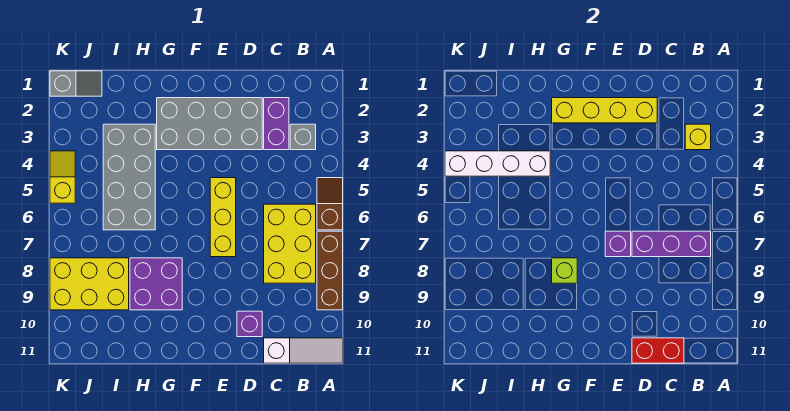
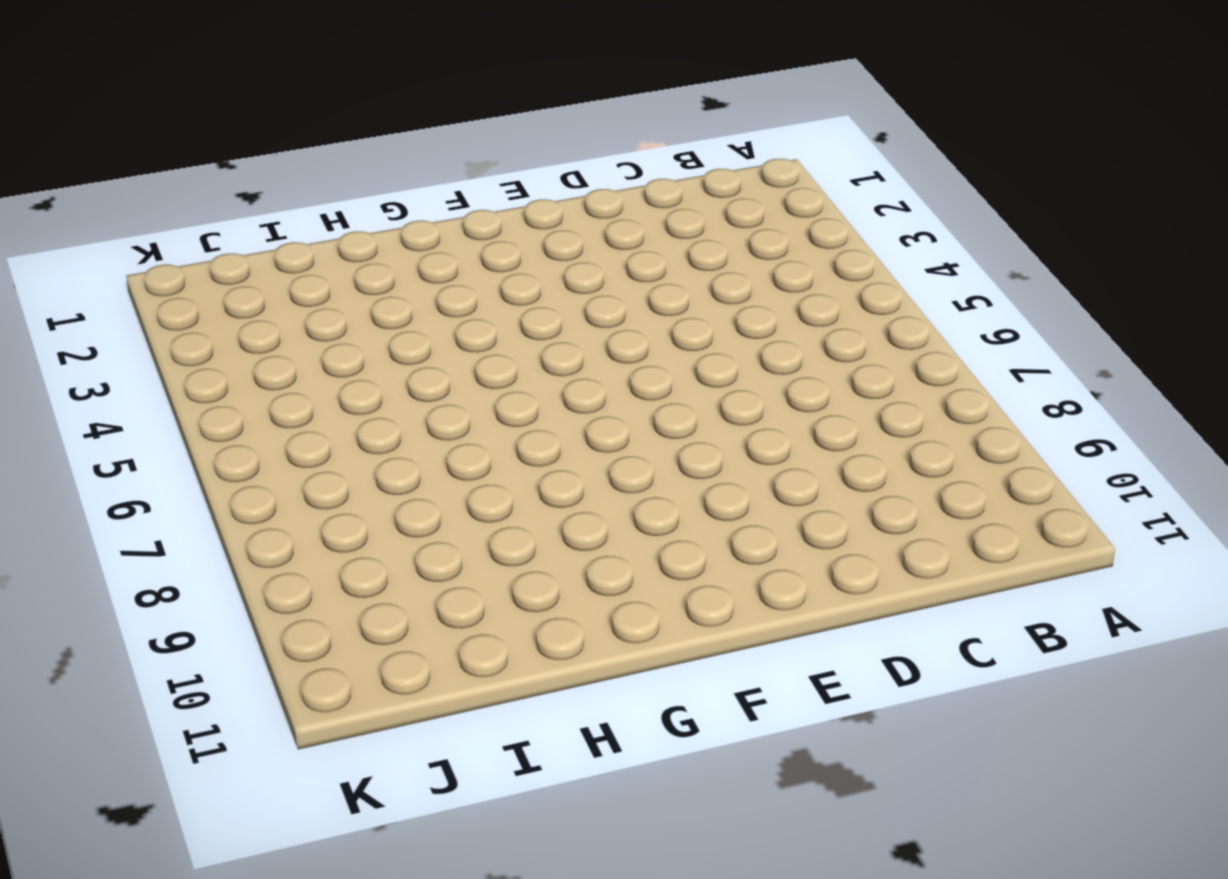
none -> brown slope A5:A6 level 1 top 6
none -> brown brick A7:A9 level 1
none -> white slope A11:C11 level 1 top C

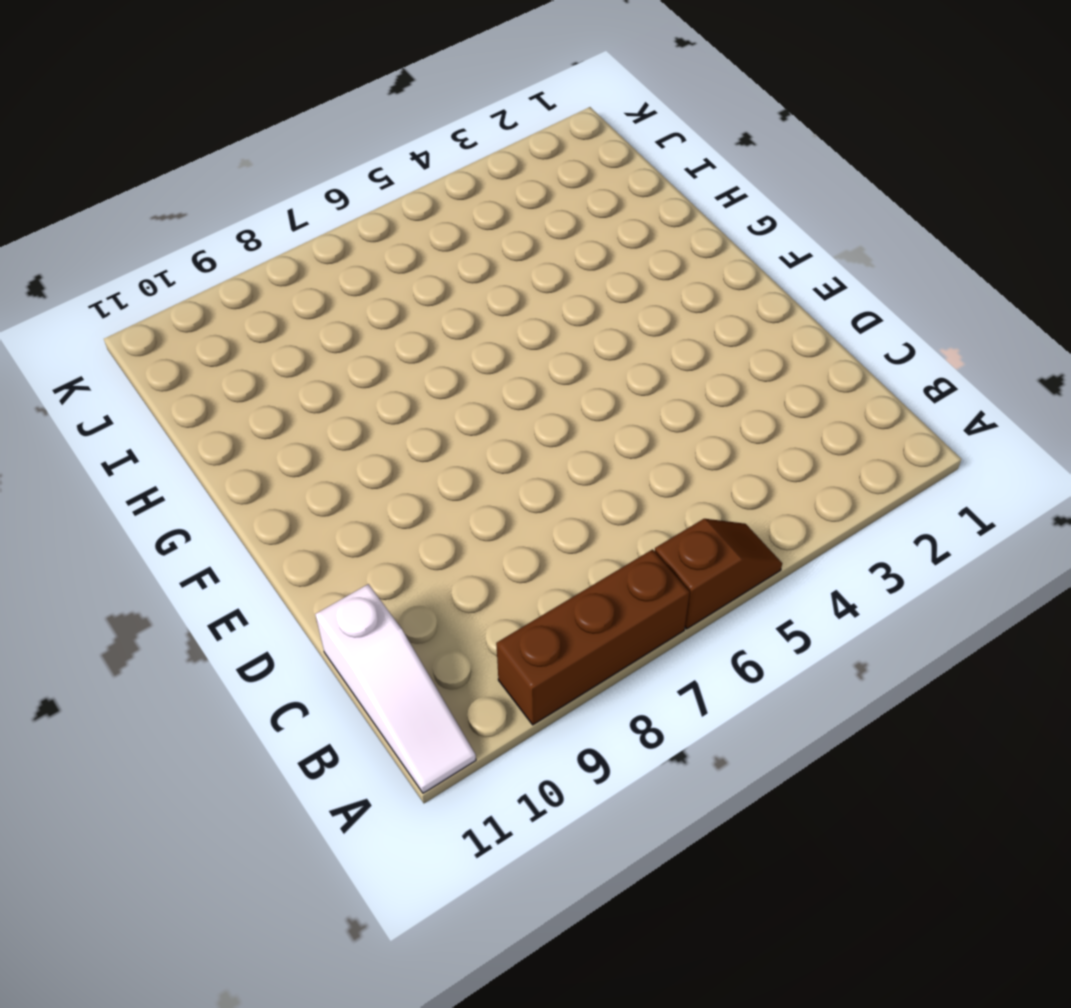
none -> grey brick B3 level 1
none -> yellow brick B6:C8 level 1
none -> purple brick C2:C3 level 1

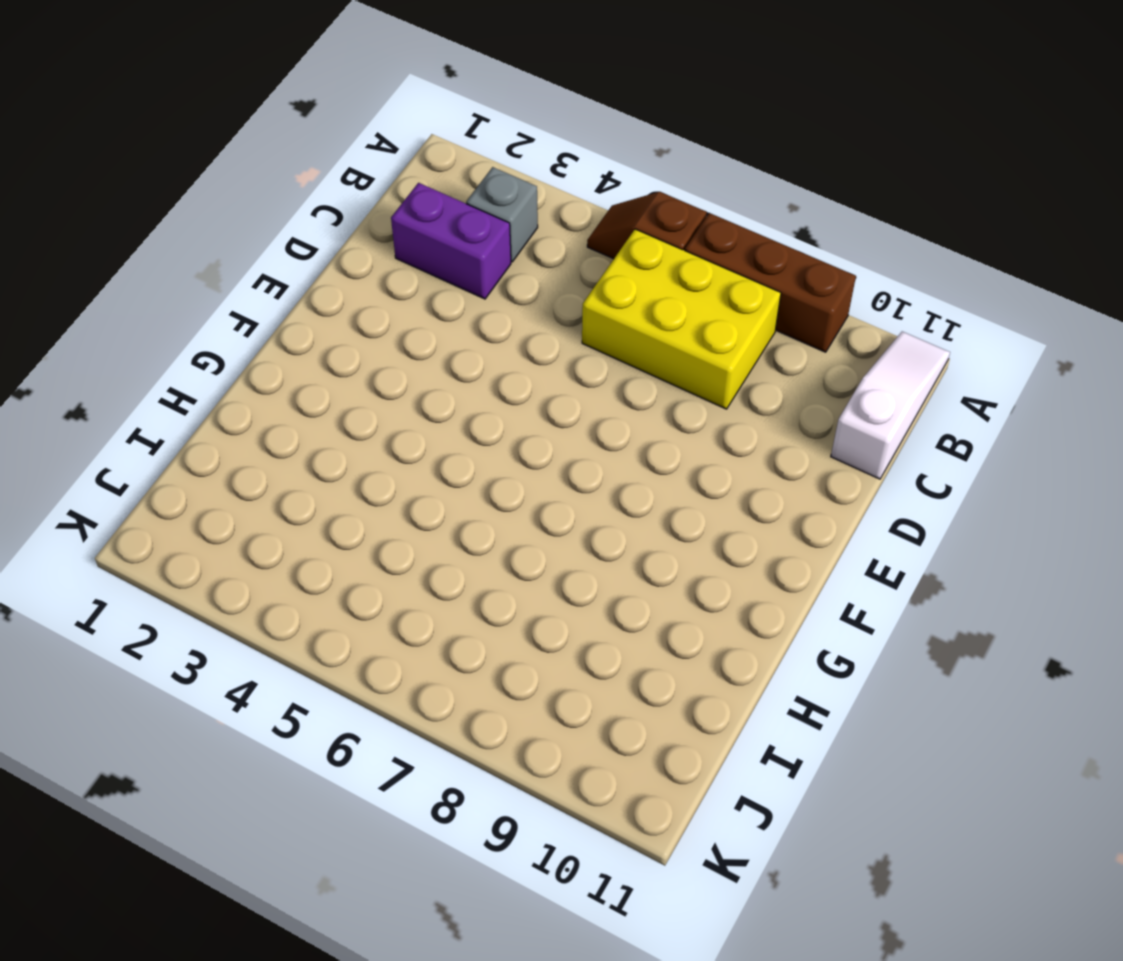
none -> grey brick D2:G3 level 1
none -> purple brick D10 level 1
none -> yellow brick E5:E7 level 1

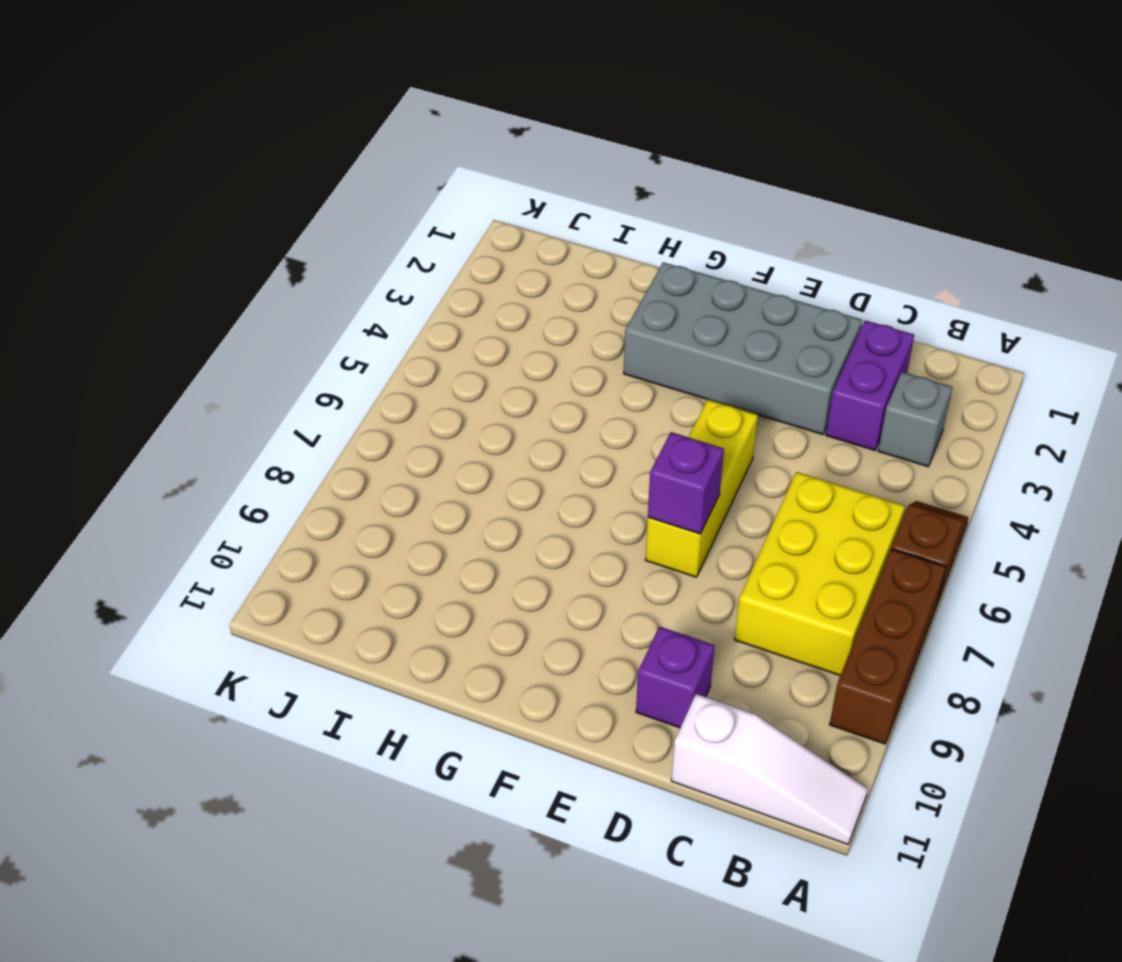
none -> purple brick G8:H9 level 1
none -> grey brick H3:I6 level 1
none -> yellow brick I8:K9 level 1

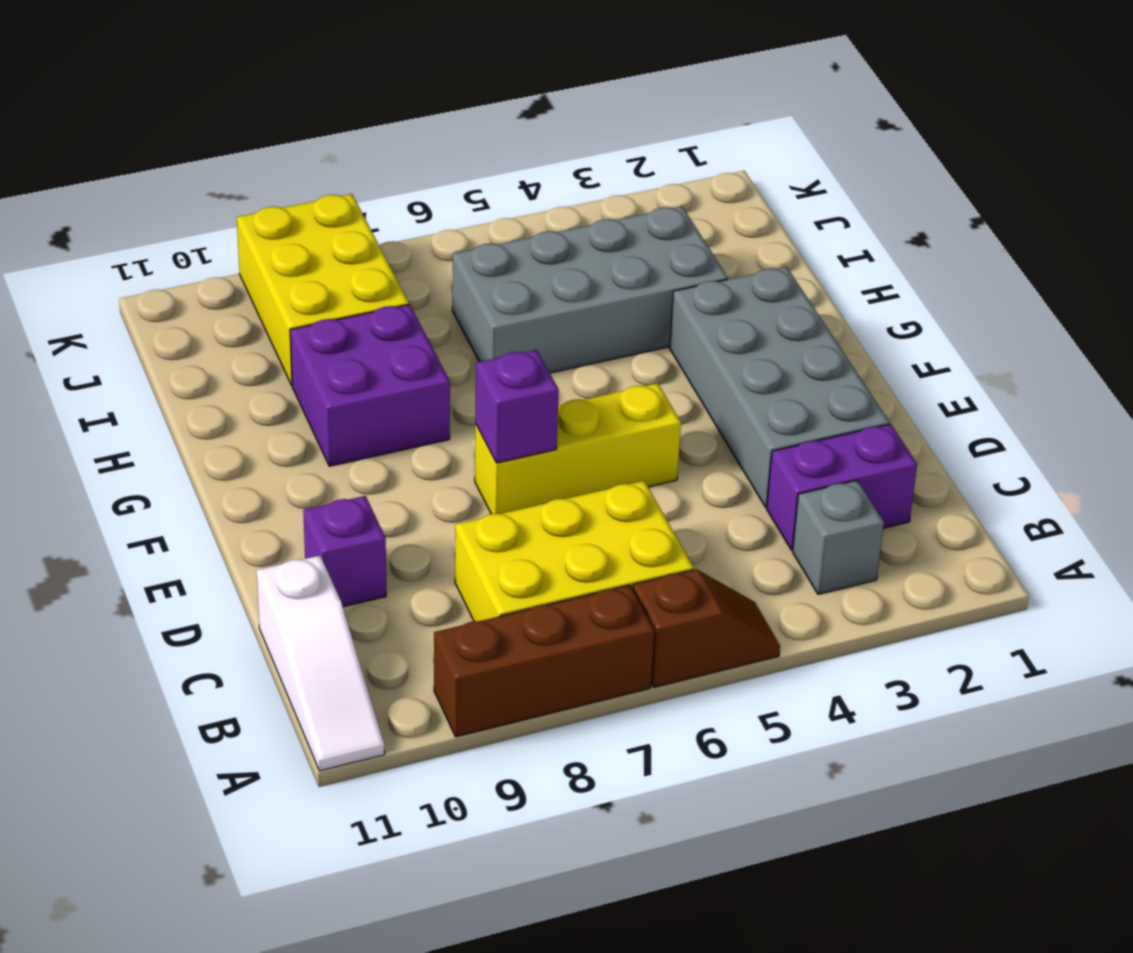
none -> grey slope J1:K1 level 1 top K
none -> yellow slope K4:K5 level 1 top 5
none -> yellow brick B3 level 2

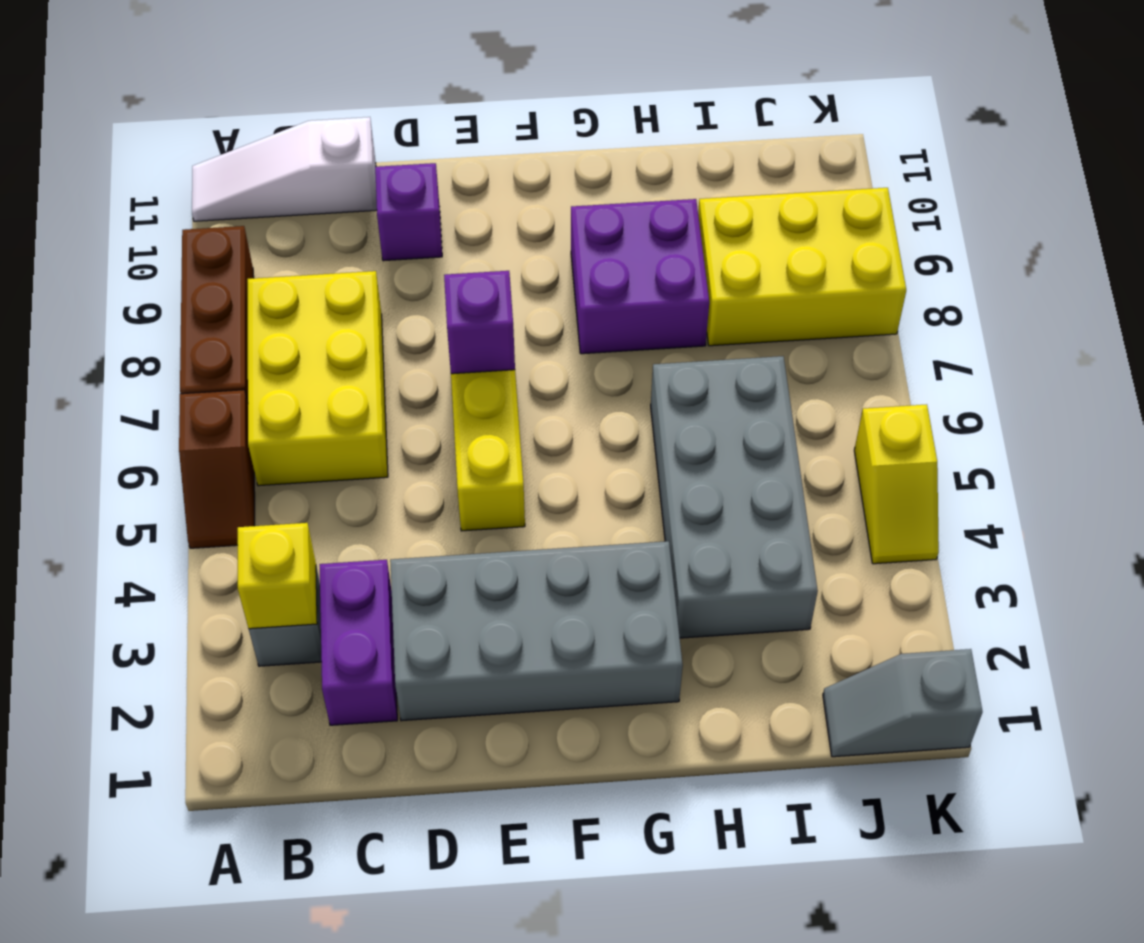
none -> purple brick B7:D7 level 2
none -> red brick C11:D11 level 2
none -> yellow brick D2:G2 level 2

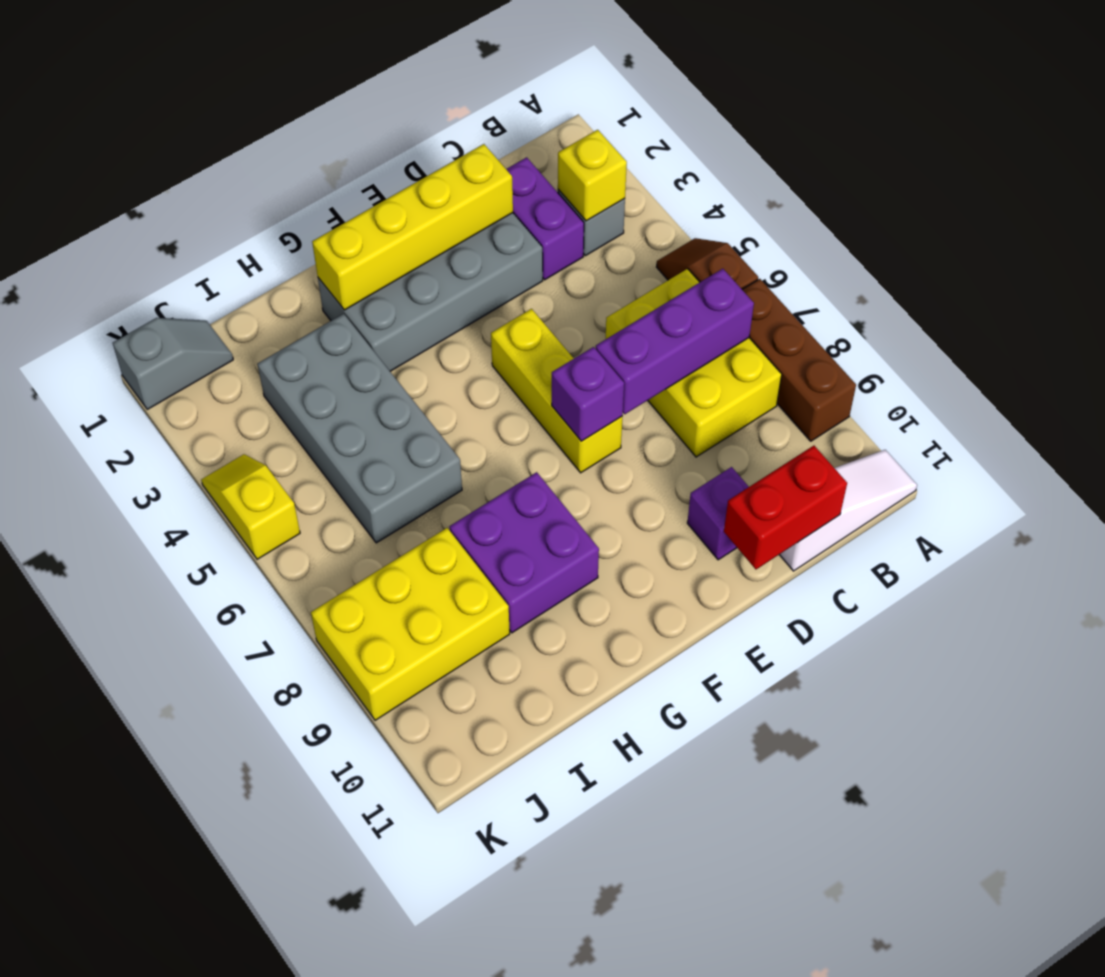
none -> lime brick G8 level 2
none -> white brick H4:K4 level 2

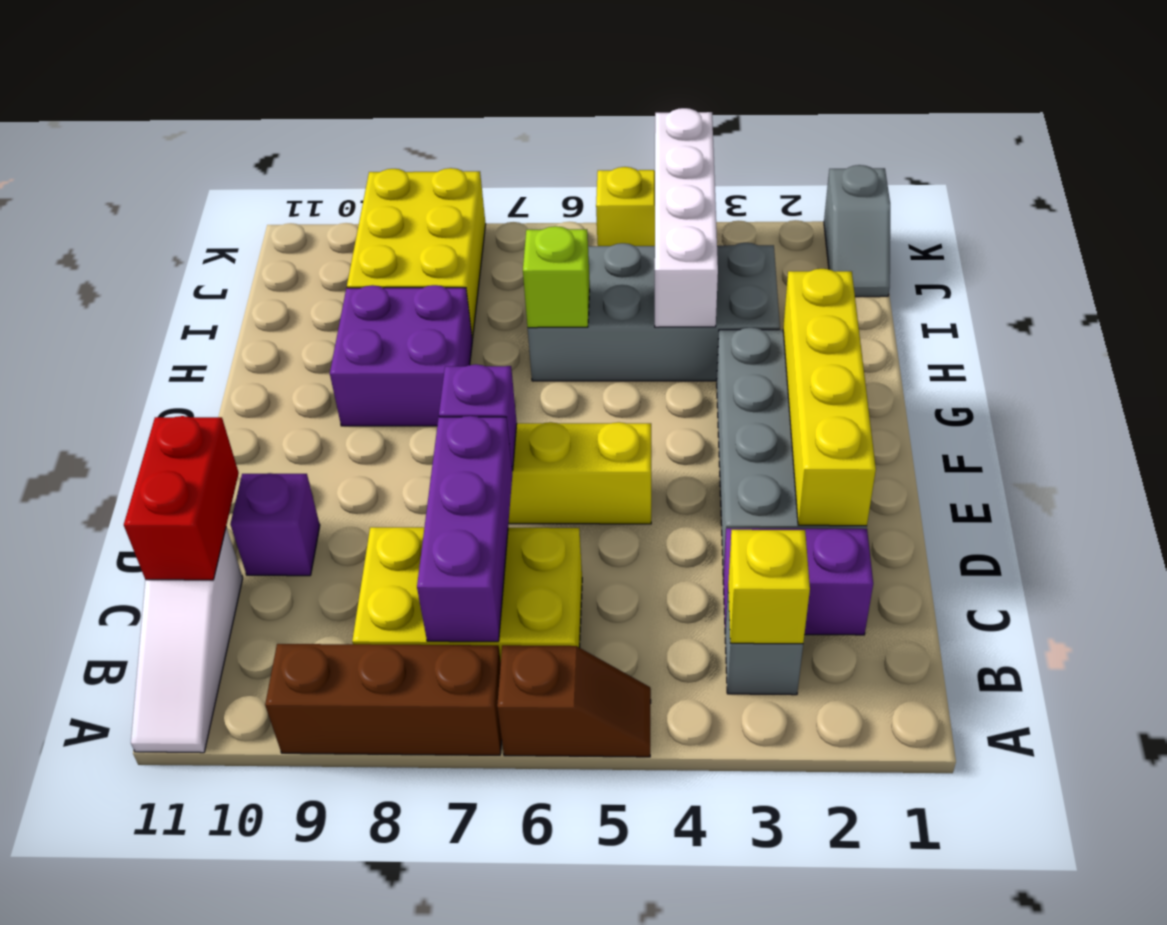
lime brick H6 level 2 -> lime brick G8 level 2

